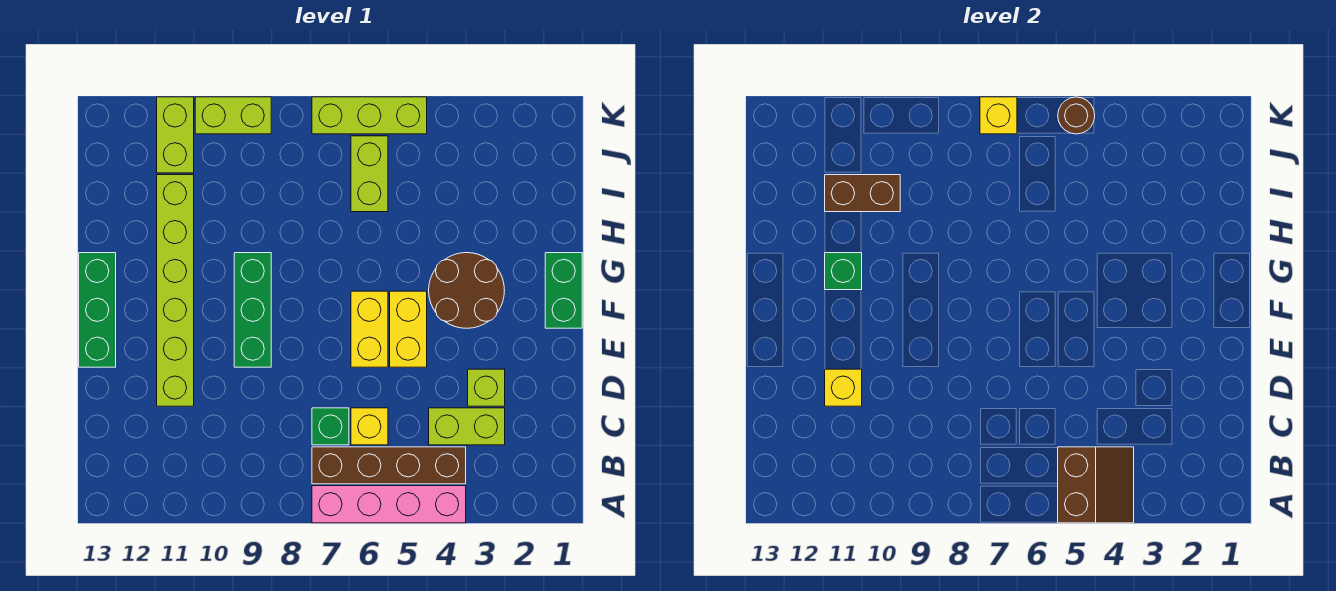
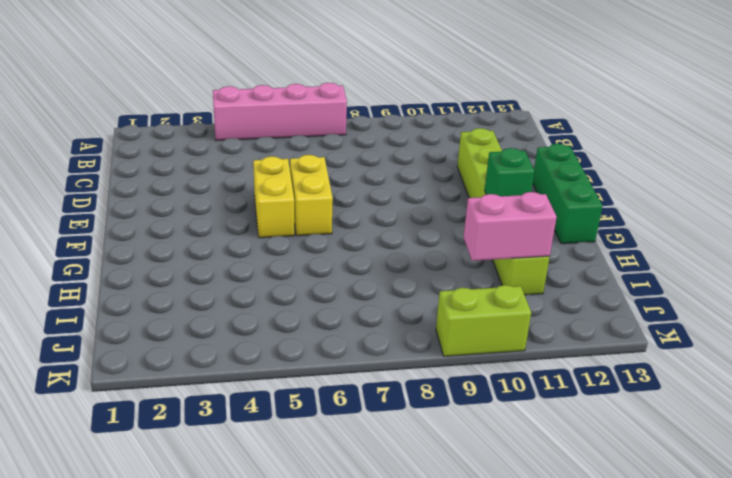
pink brick I10:I11 level 2 -> brown brick I10:I11 level 2
none -> brown brick B4:B7 level 1
none -> lime brick C3:C4 level 1
none -> yellow brick C6 level 1

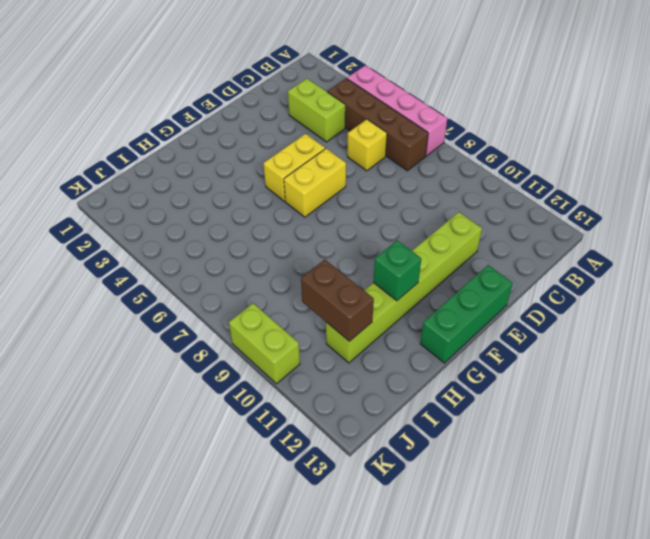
none -> green brick C7 level 1
none -> lime brick D3 level 1
none -> green brick E9:G9 level 1

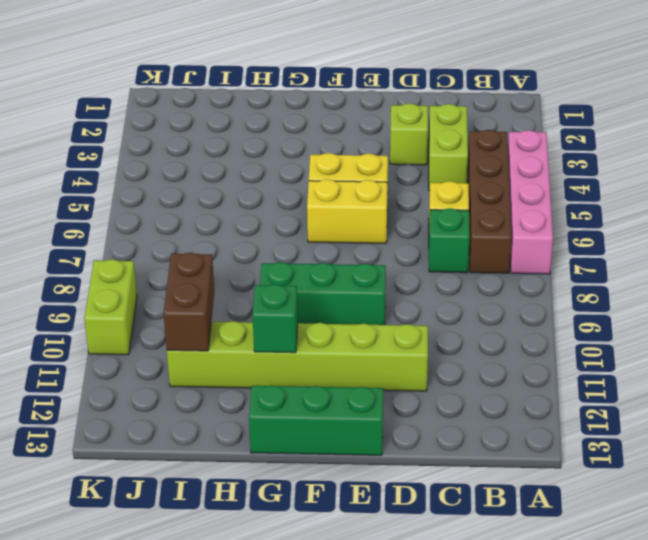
none -> green brick F1:G1 level 1
none -> brown round brick F3:G4 level 1
none -> lime brick I6:J6 level 1

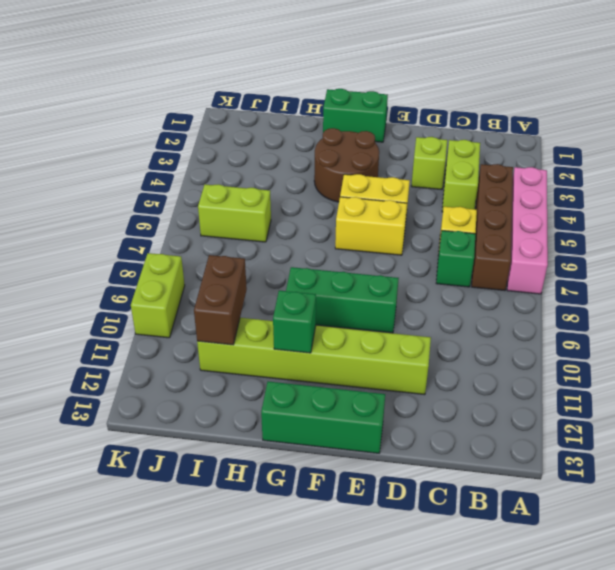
none -> lime brick J11:K11 level 1
none -> lime brick K5:K7 level 1
none -> brown slope A4:B5 level 2 top 5

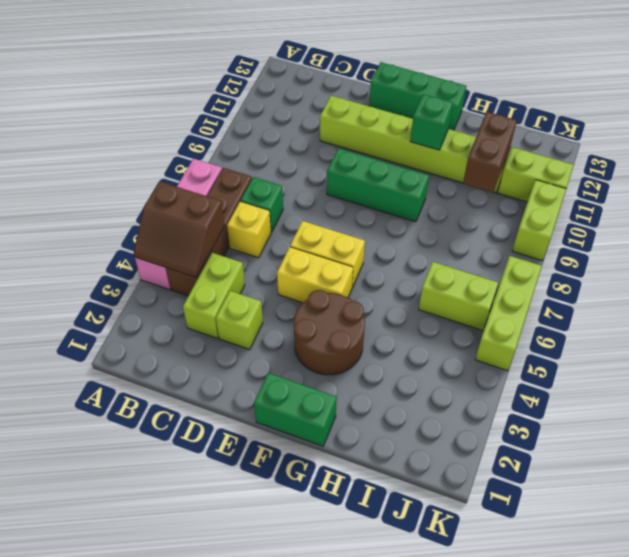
none -> yellow brick D11 level 2
none -> brown round brick K5 level 2
none -> yellow brick K7 level 2

